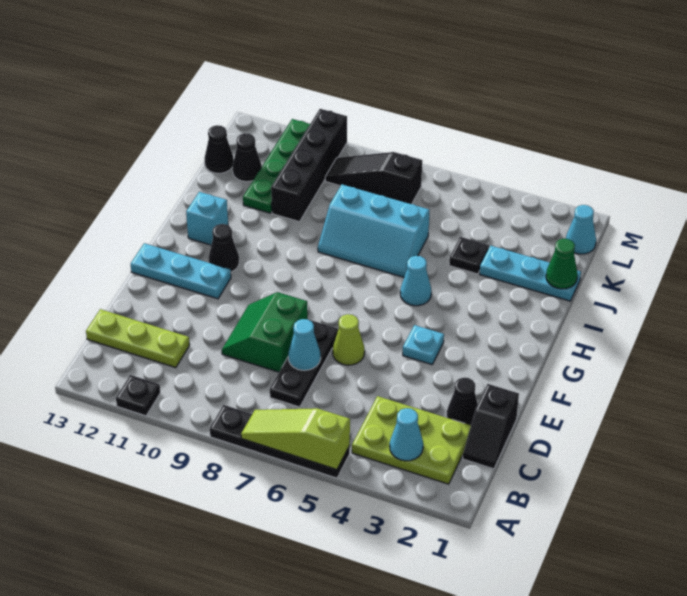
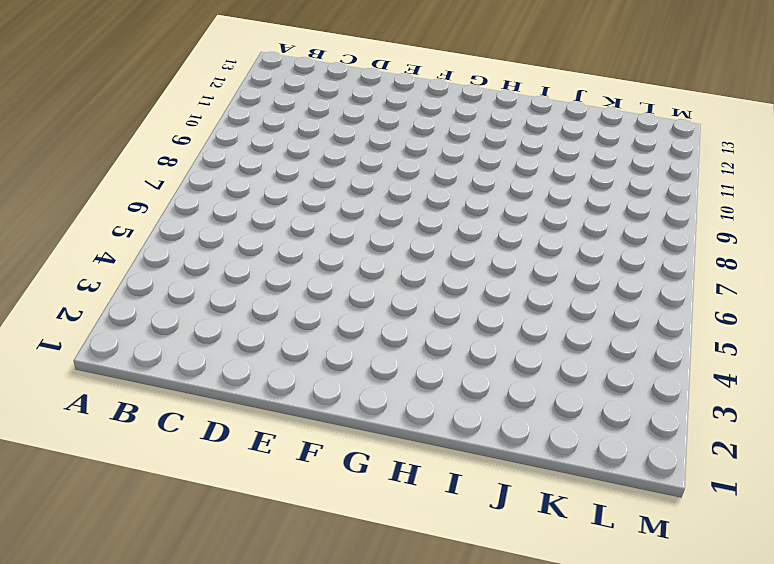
none -> black plate A5:A8 level 1
none -> black plate A11 level 1
none -> lime plate B2:C4 level 1

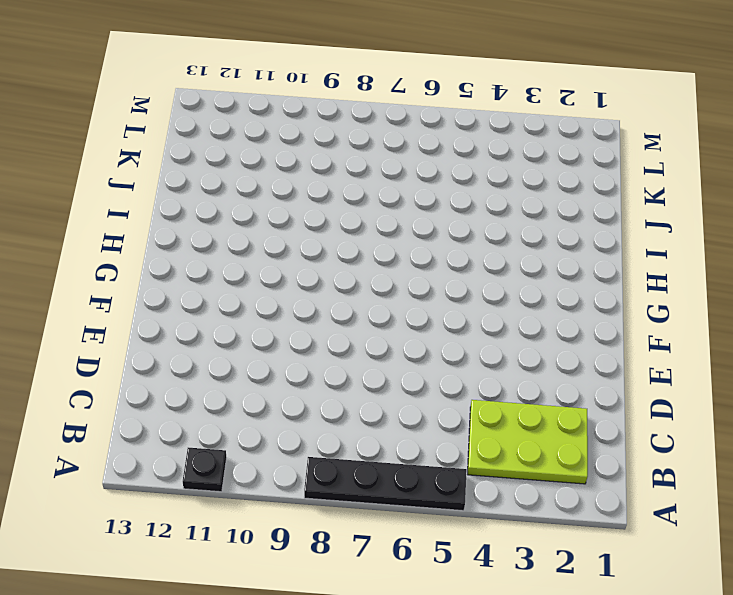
none -> black slope C1:D1 level 1 top D
none -> black plate C7:E7 level 1
none -> lime plate C11:C13 level 1

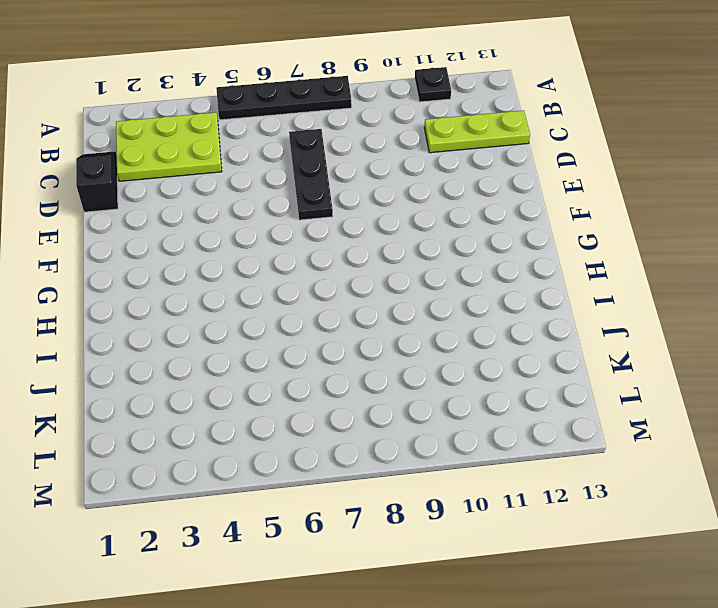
none -> black cone D2 level 1
none -> green slope D8:E9 level 1 top 8
none -> lime cone E6 level 1

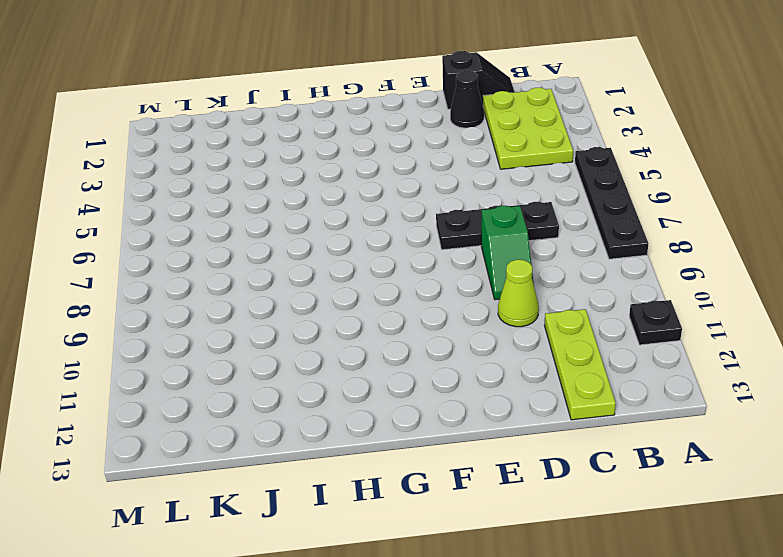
green slope D8:D9 level 1 top 8 -> green slope D8:E9 level 1 top 8
lime cone D10 level 1 -> lime cone E6 level 1
none -> cyan plate F4 level 1
none -> cyan plate F11:F13 level 1
none -> black cone G11 level 1

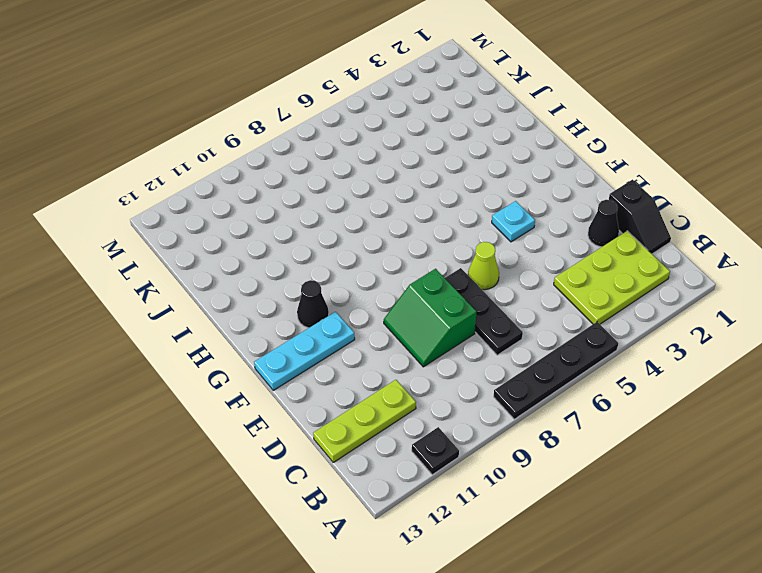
none -> cyan cone H5 level 1
none -> cyan brick H12 level 1
none -> cyan slope I6:J8 level 1 top J

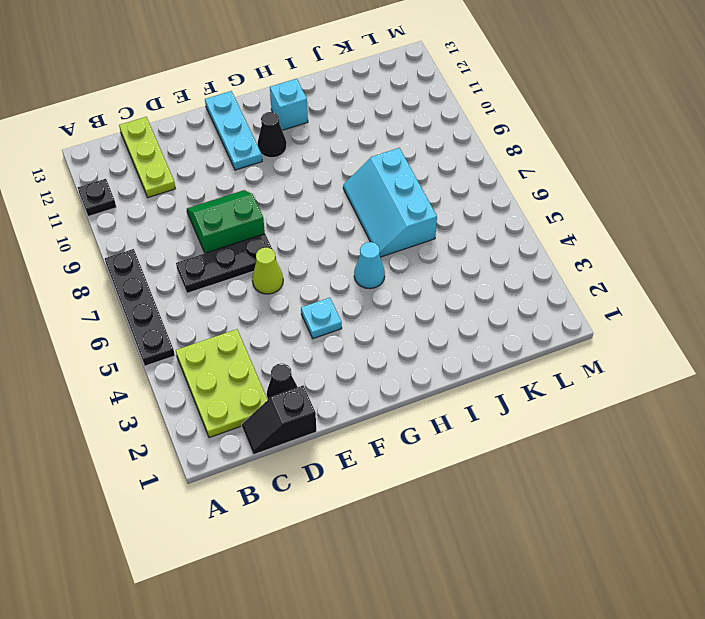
none -> cyan plate J1:J3 level 1
none -> black plate J4 level 1
none -> black brick J10:M10 level 1

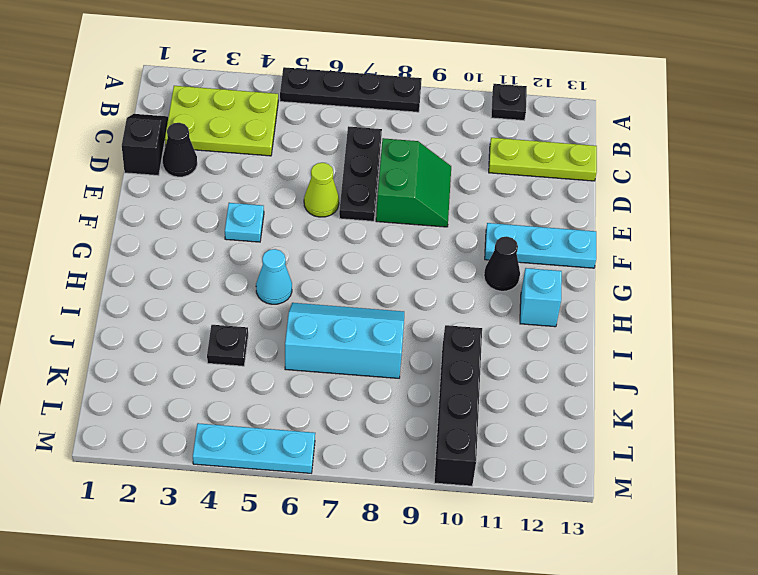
cyan plate M4:M6 level 1 -> cyan plate J1:J3 level 1
none -> green plate J11:M11 level 1
none -> black cone K12 level 1
none -> black cone K13 level 1

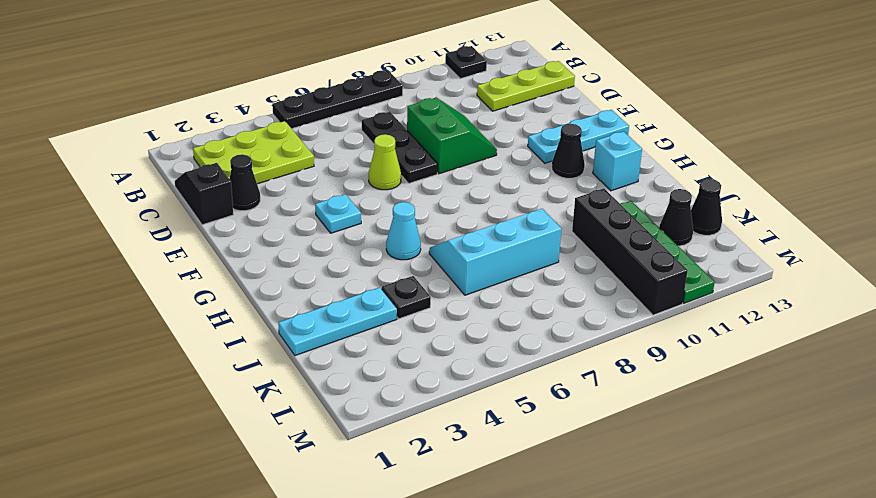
none -> cyan cone L1 level 1
none -> black slope L7:L9 level 1 top 7
none -> lime slope A5:A7 level 2 top 5

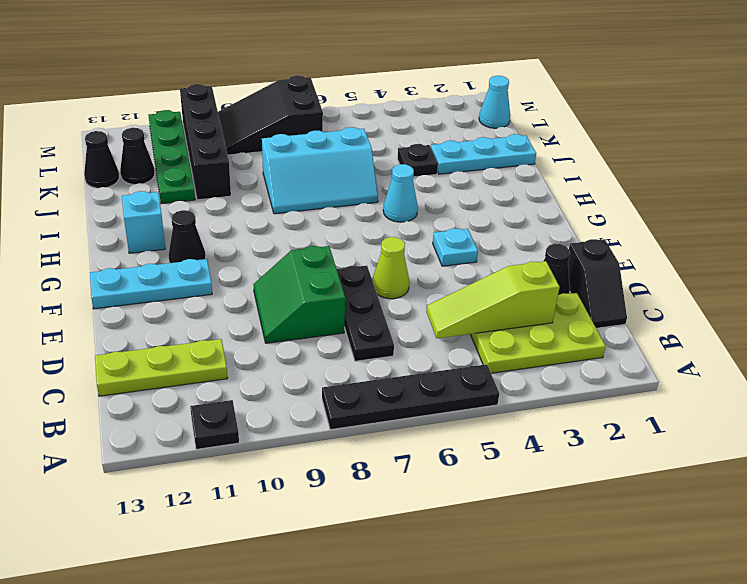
lime slope C3:C5 level 2 top 3 -> lime slope A5:A7 level 2 top 5
black slope L7:M9 level 1 top 7 -> black slope L7:L9 level 1 top 7
none -> cyan cone B3 level 2
none -> cyan cone D7 level 2
none -> green cone J1 level 2

